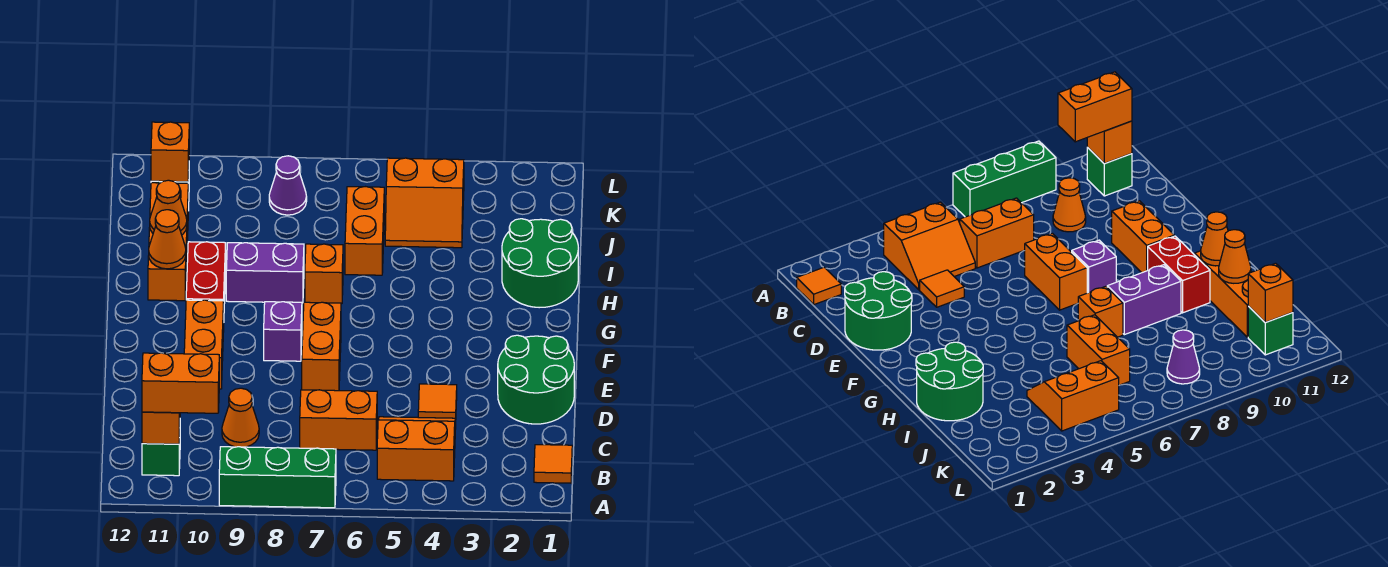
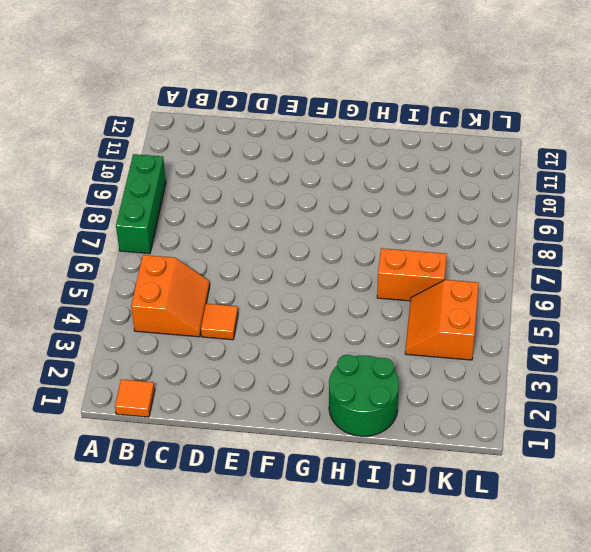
none -> green brick B11 level 1
none -> orange brick C6:C7 level 1
none -> orange cone C9 level 1

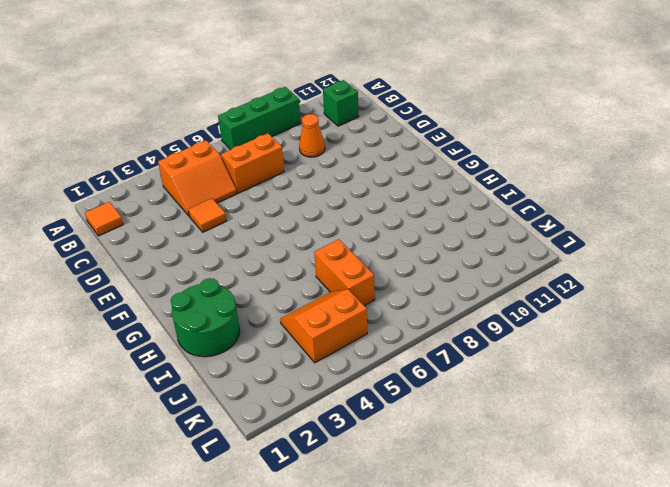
none -> green round brick D1:E2 level 1
none -> orange brick E7:F7 level 1
none -> orange brick E10:F10 level 1

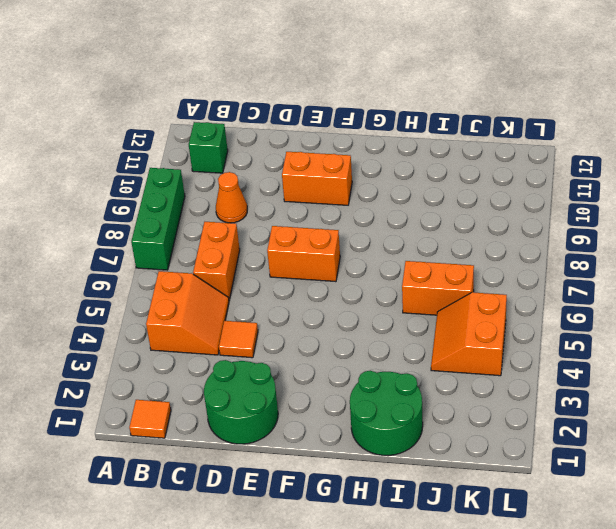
none -> purple brick F8 level 1
none -> red brick G10:H10 level 1
none -> orange brick H7 level 1

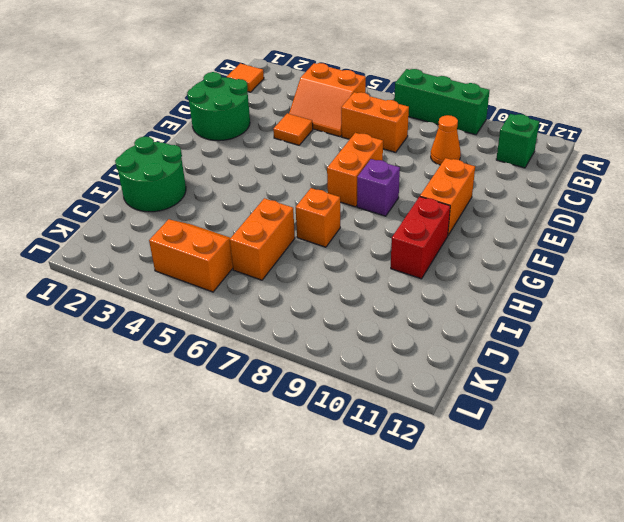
none -> purple brick H8:H9 level 1
none -> orange brick H11:J11 level 1
none -> purple cone K8 level 1

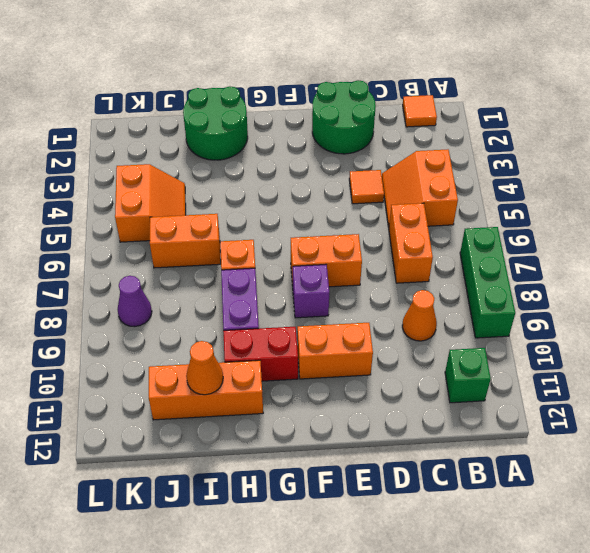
none -> green brick K11 level 1
none -> orange brick B11 level 2
none -> orange cone H11 level 2

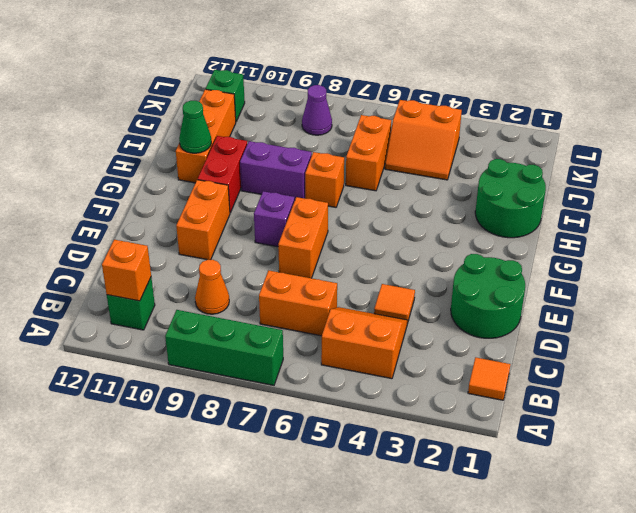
green cone H11 level 2 -> orange cone H11 level 2
none -> orange cone I11 level 2
none -> orange brick K11 level 2
none -> orange brick B10:B11 level 3

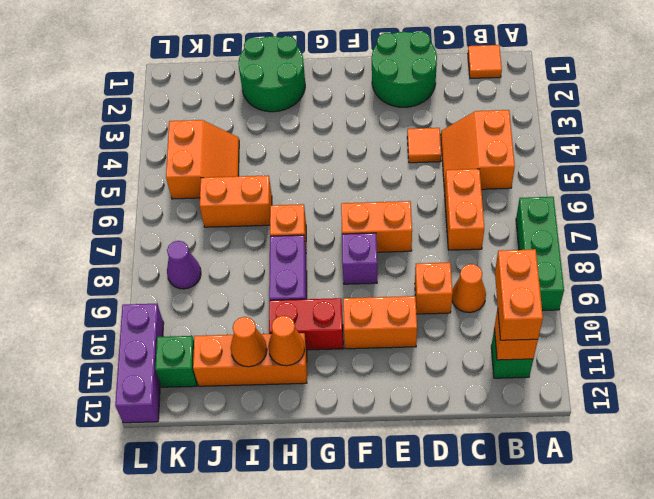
orange brick D9 level 1 -> orange brick K11 level 2
purple brick L10:L12 level 1 -> none

